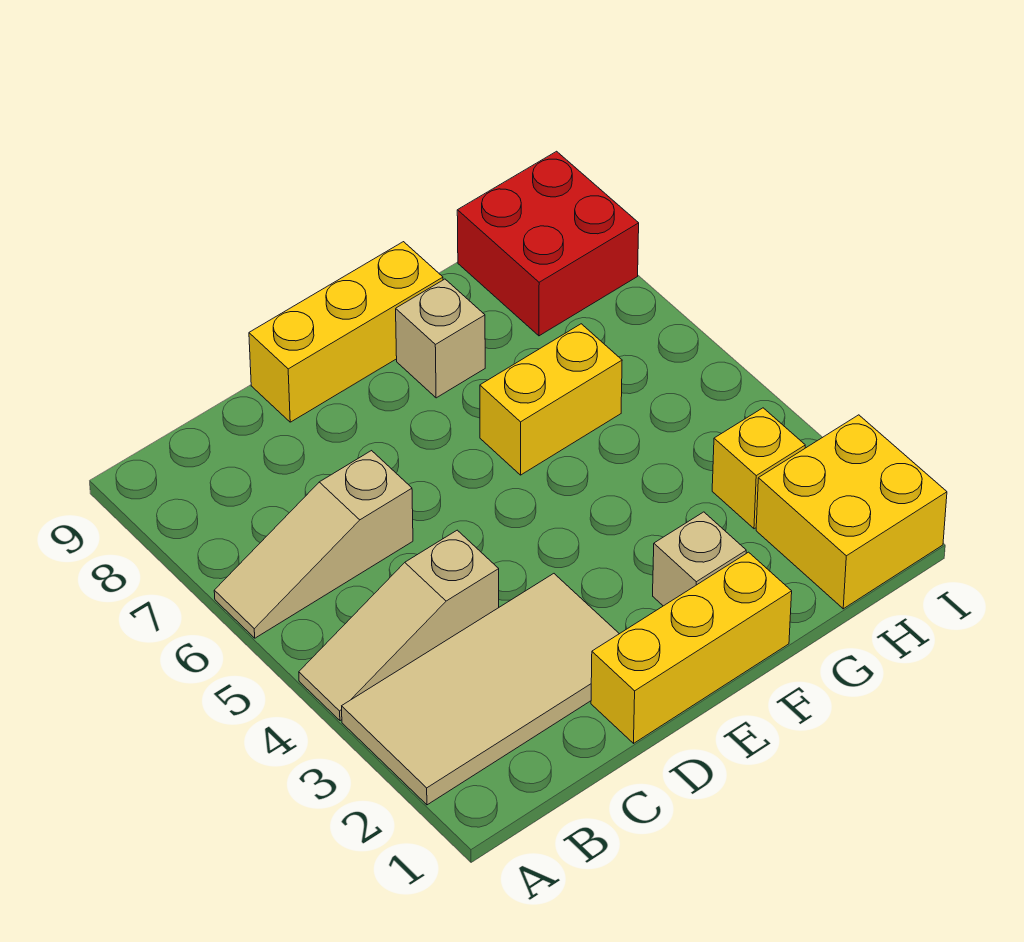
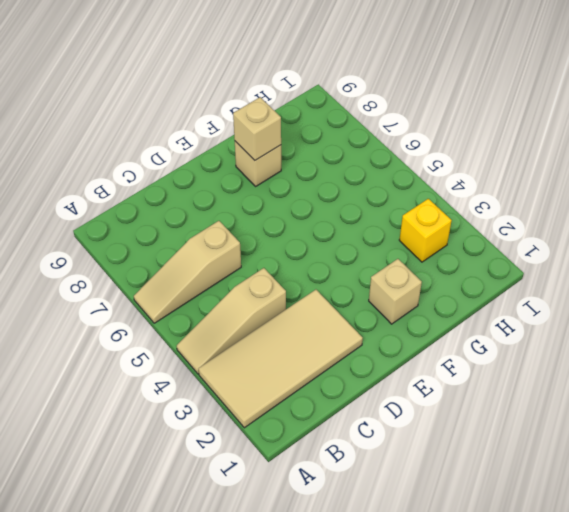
tan brick F8 level 2 -> none
none -> yellow brick D1:F1 level 1
none -> yellow brick D9:F9 level 1

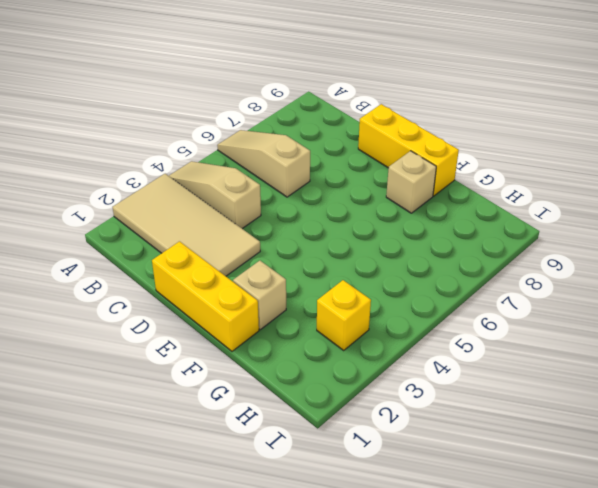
none -> yellow brick F6:G6 level 1
none -> yellow brick H1:I2 level 1

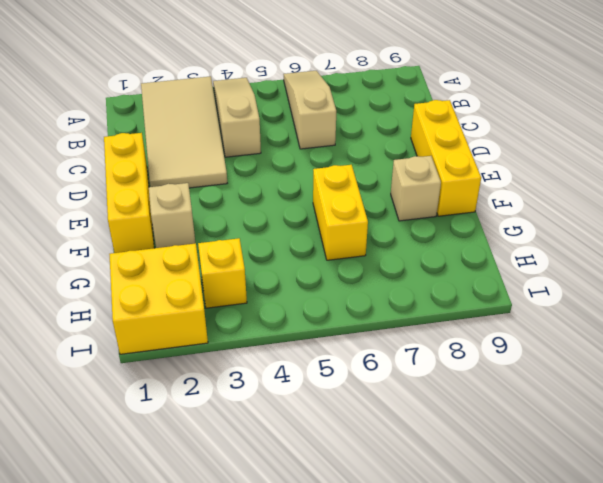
none -> red brick H8:I9 level 1

